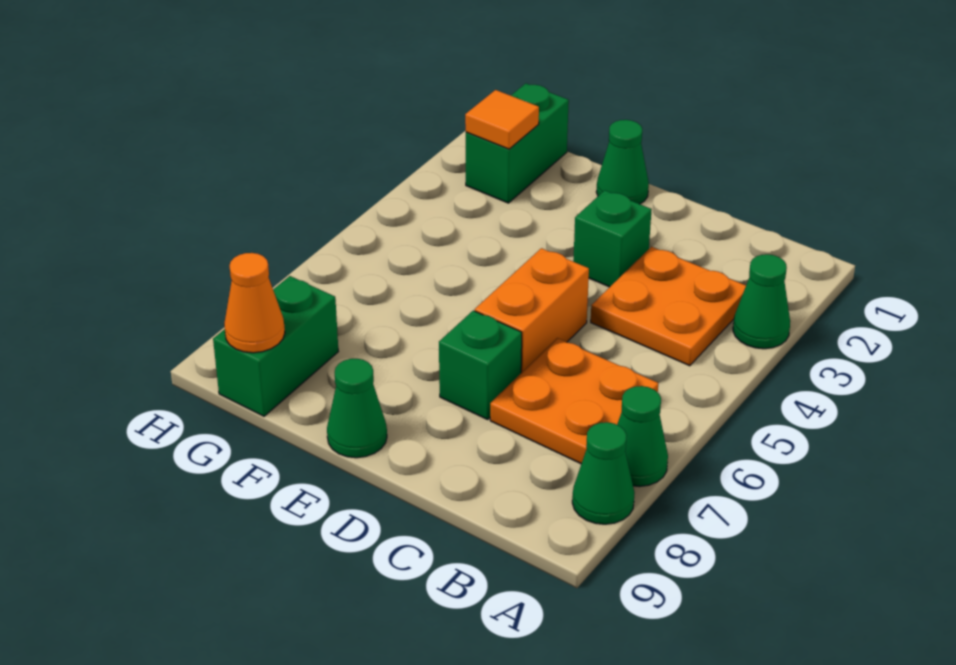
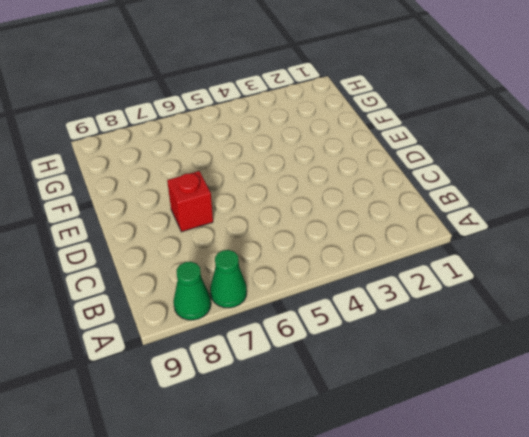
red brick D7 level 1 -> green brick D7 level 1
none -> green cone A3 level 1
none -> orange plate B3:C4 level 1
none -> orange plate B6:C7 level 1

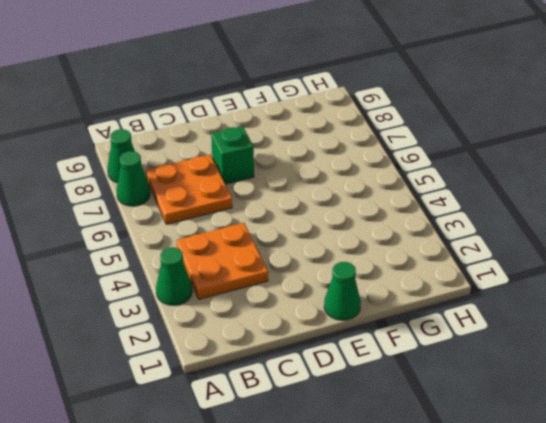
none -> green brick D3 level 1
none -> orange brick D5:D6 level 1
none -> green cone E9 level 1

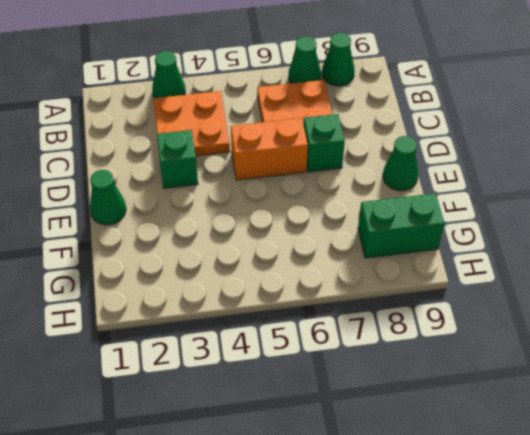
none -> green brick G1:G2 level 1
none -> orange tile G2 level 2
none -> orange cone G9 level 2

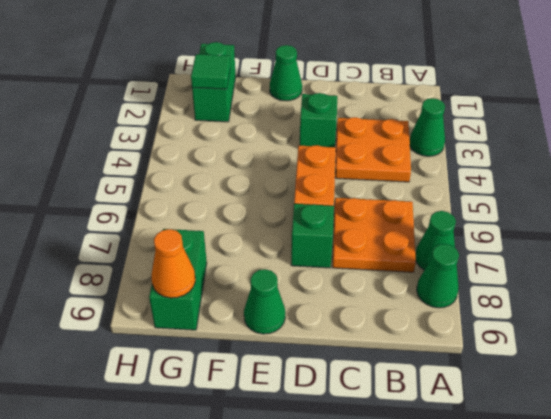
green tile G2 level 2 -> orange tile G2 level 2

